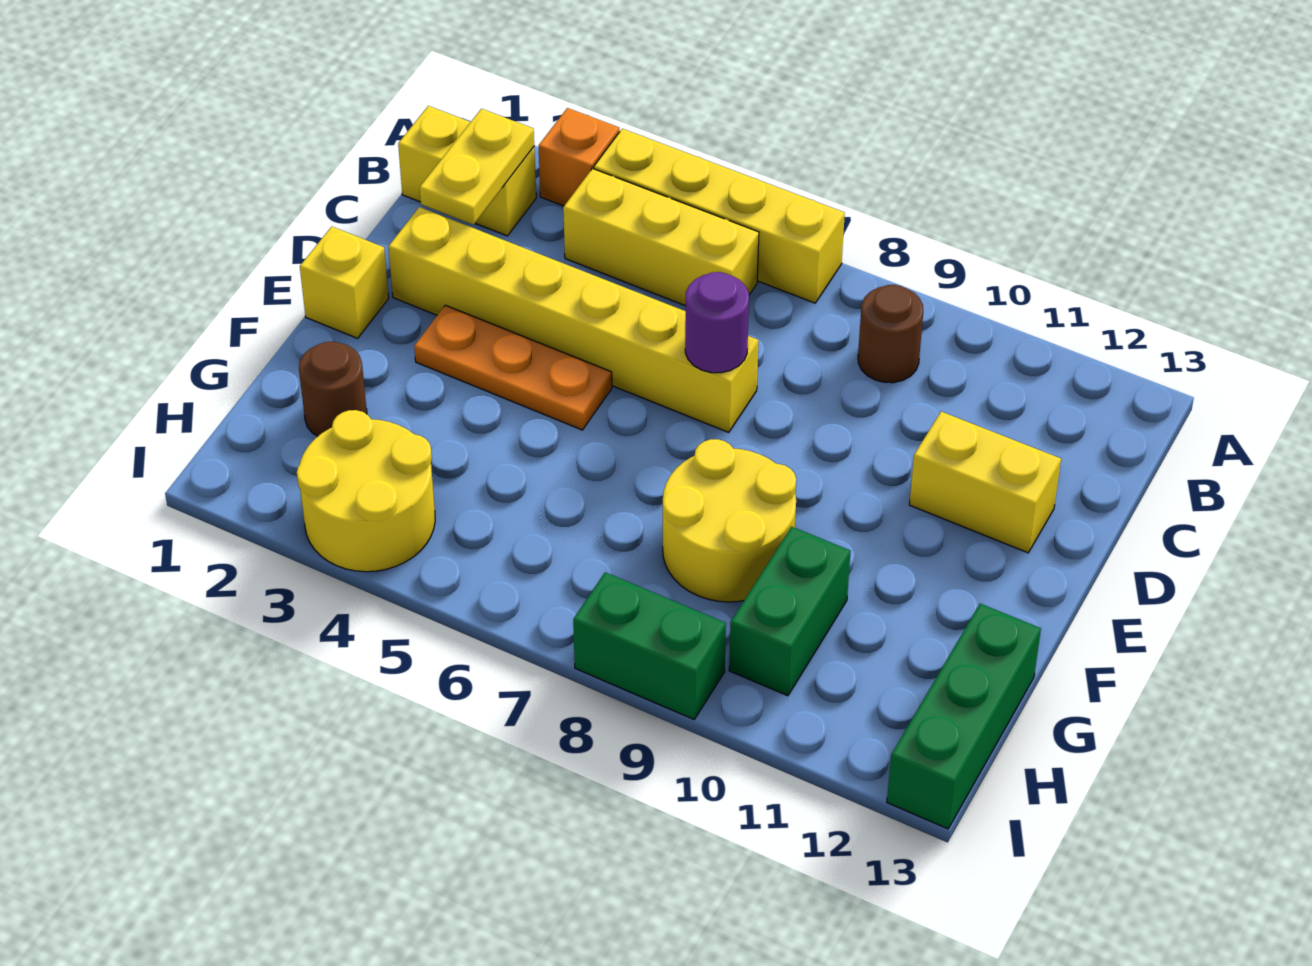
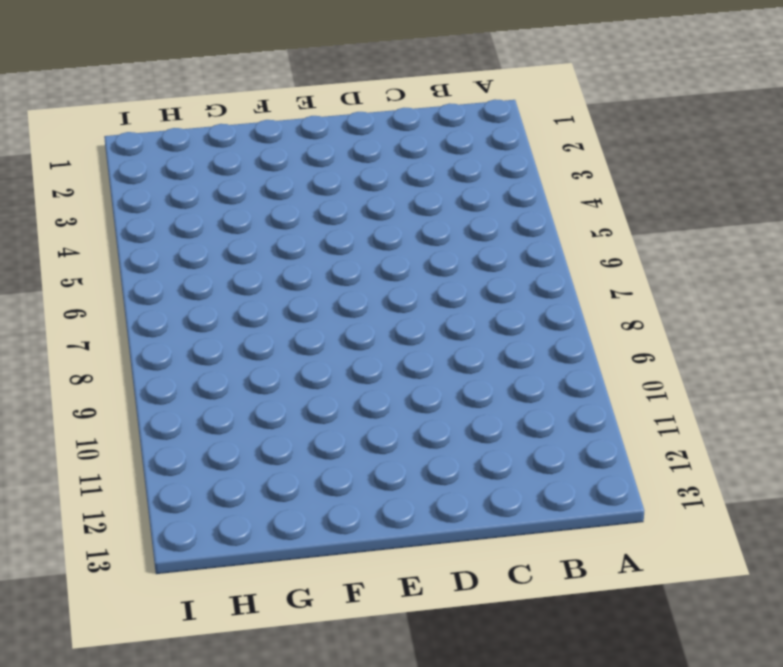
none -> orange brick A3 level 1
none -> yellow brick A4:A7 level 1
none -> yellow brick B1:B2 level 1

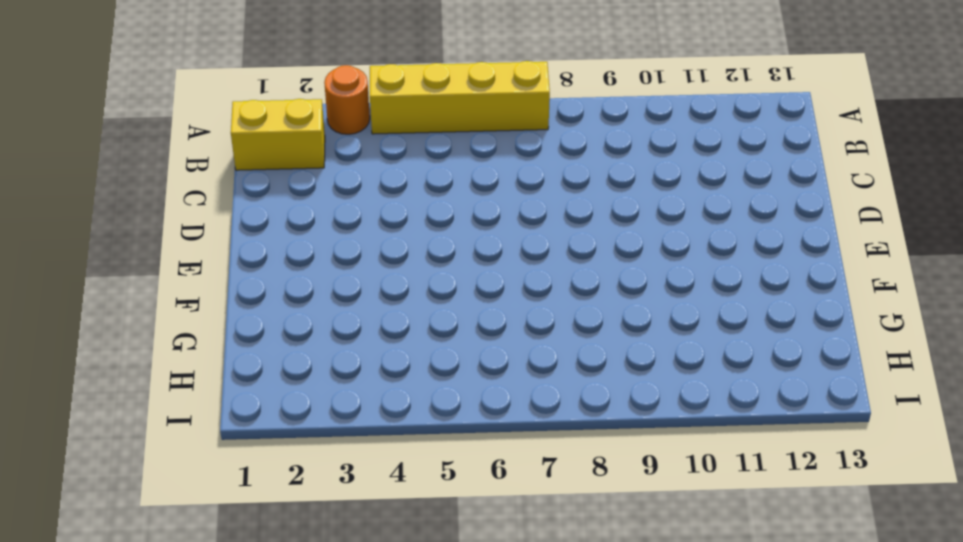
orange round brick A3 level 1 -> orange brick A3 level 1
none -> yellow brick B4:B6 level 1
none -> brown round brick B9 level 1
none -> yellow brick D2:D7 level 1

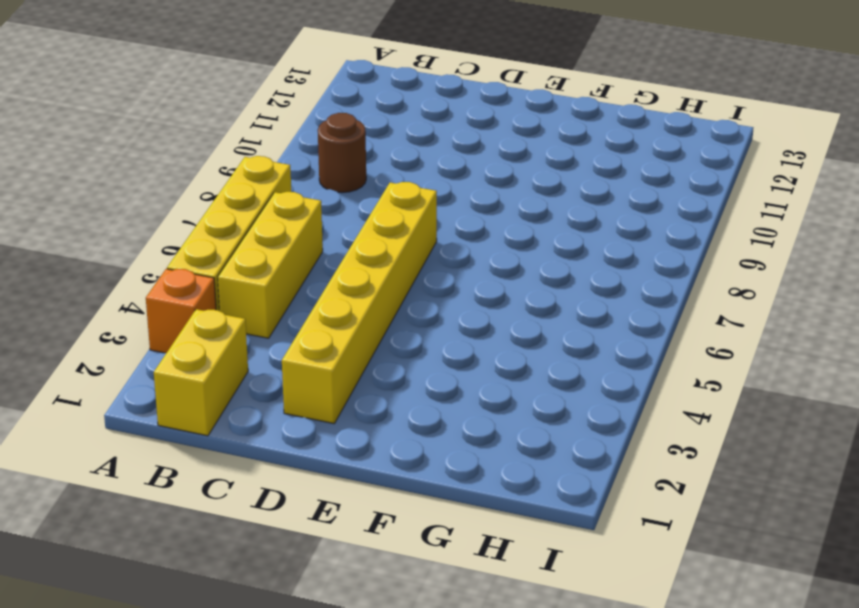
none -> yellow brick D11:D12 level 1
none -> yellow brick E1 level 1
none -> orange plate E3:E5 level 1

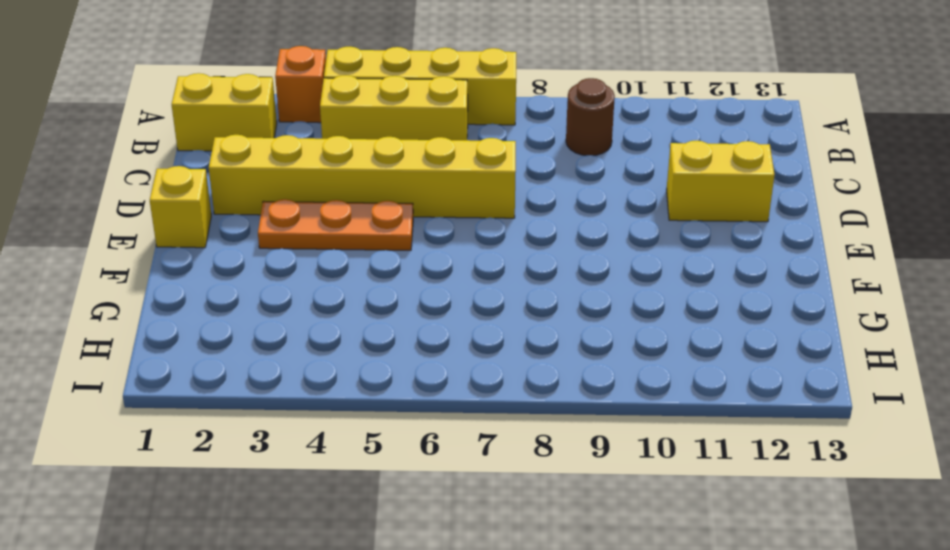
none -> yellow round brick F8:G9 level 1
none -> brown round brick G2 level 1
none -> green brick G10:H10 level 1

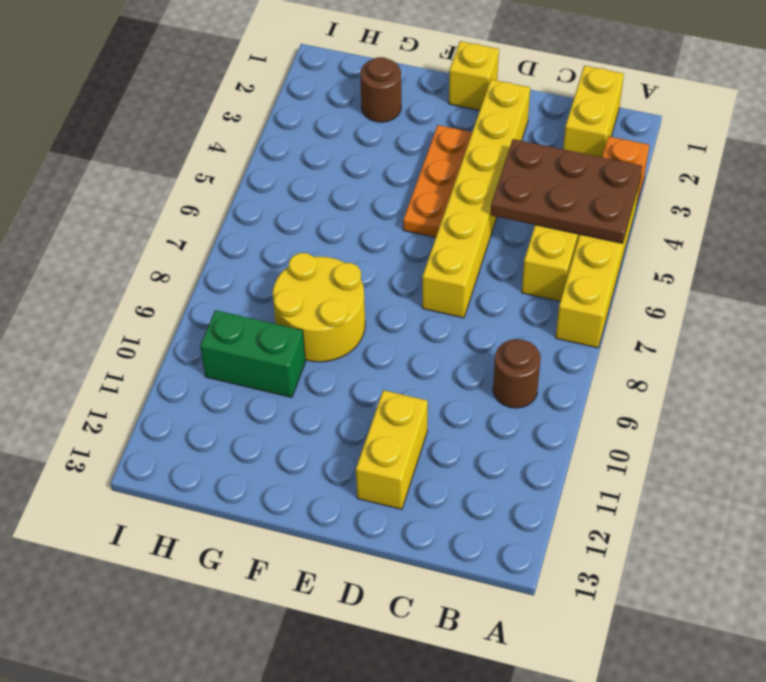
brown plate A4:C5 level 2 -> none
none -> green brick G13:I13 level 1
none -> yellow round brick H3:I4 level 1
none -> green brick I8:I9 level 1

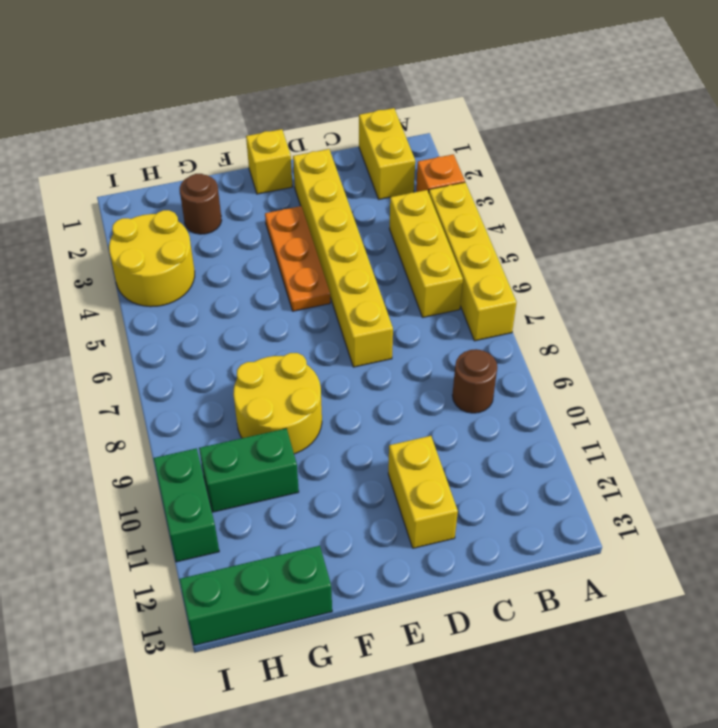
green brick I10:I11 level 1 -> green brick I8:I9 level 1
none -> yellow plate B2:C2 level 2
none -> purple round brick D7 level 2

